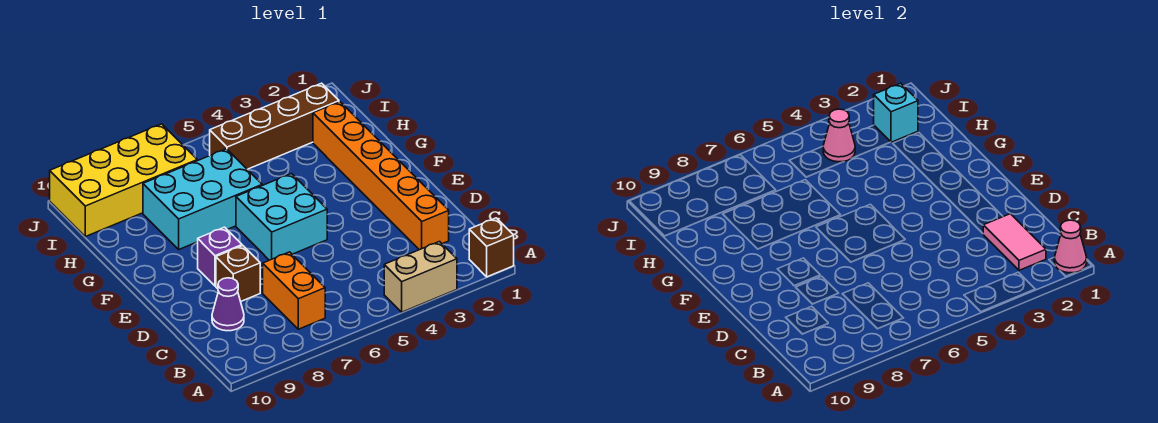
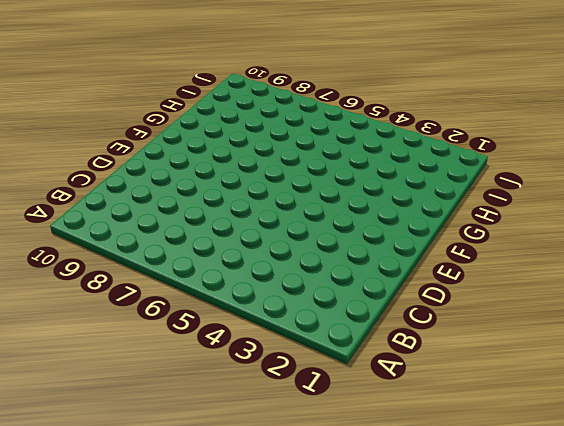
none -> brown brick A1 level 1
none -> tan brick A3:A4 level 1
none -> orange brick B7:C7 level 1

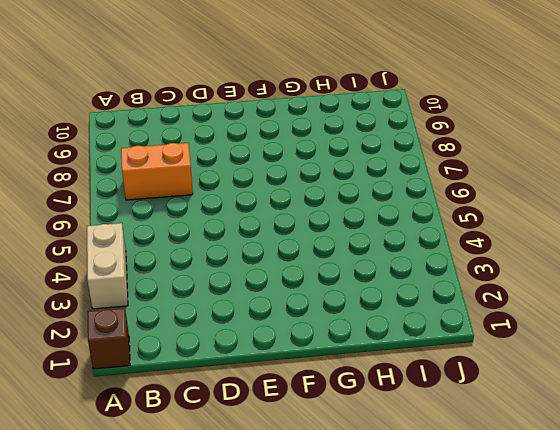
none -> orange brick C2:H2 level 1
none -> purple cone C9 level 1
none -> brown brick D8 level 1

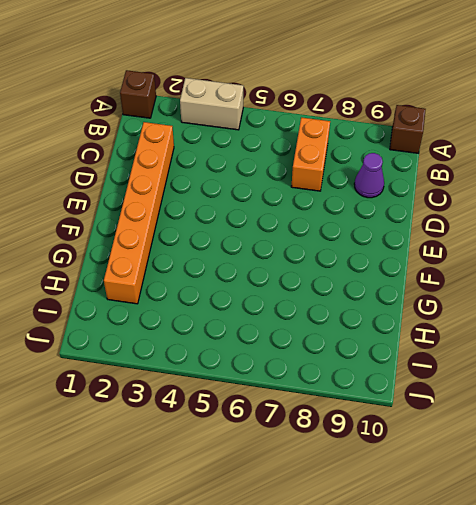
brown brick A10 level 1 -> brown brick D8 level 1
none -> cyan brick E5:F6 level 1
none -> purple brick E8 level 1
none -> cyan brick G6:H8 level 1

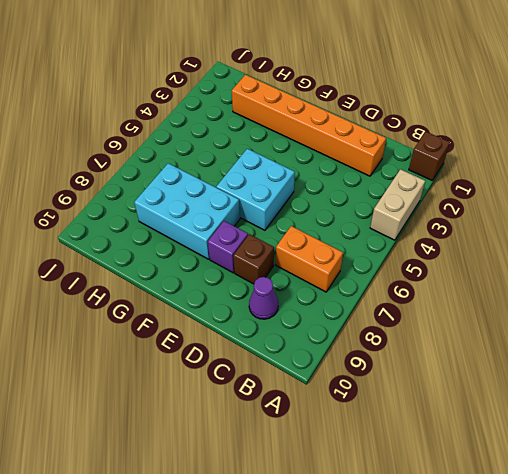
cyan brick F7:H8 level 1 -> cyan brick G6:H8 level 1
none -> brown brick I2:I5 level 1
none -> yellow brick I7:J10 level 1
none -> pink cone A1 level 2

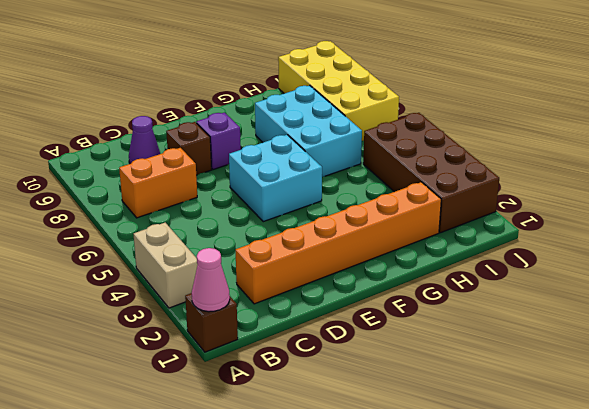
brown brick I2:J5 level 1 -> brown brick I2:I5 level 1
none -> pink tile B2:C2 level 2
none -> cyan brick I2 level 2
none -> pink cone I4 level 2

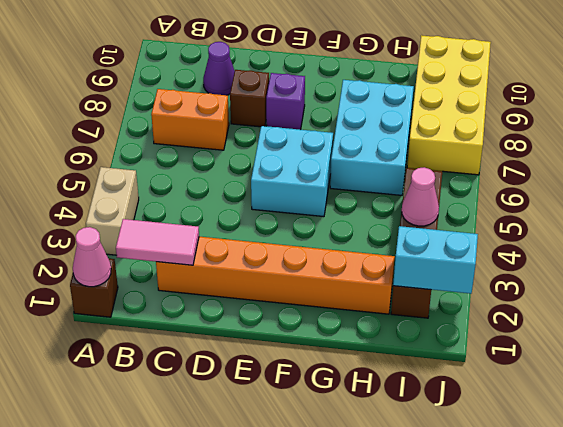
cyan brick I2:J2 level 2 -> cyan brick I2 level 2

